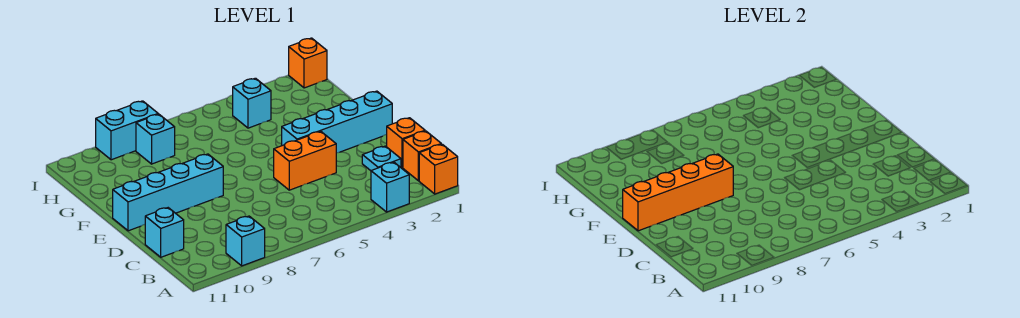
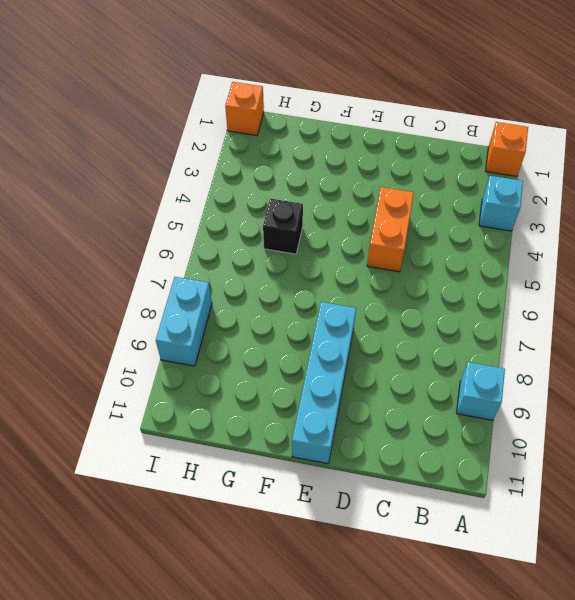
black brick G5 level 1 -> none
none -> orange brick B1 level 1
none -> orange brick C1 level 1
none -> cyan plate C2 level 1

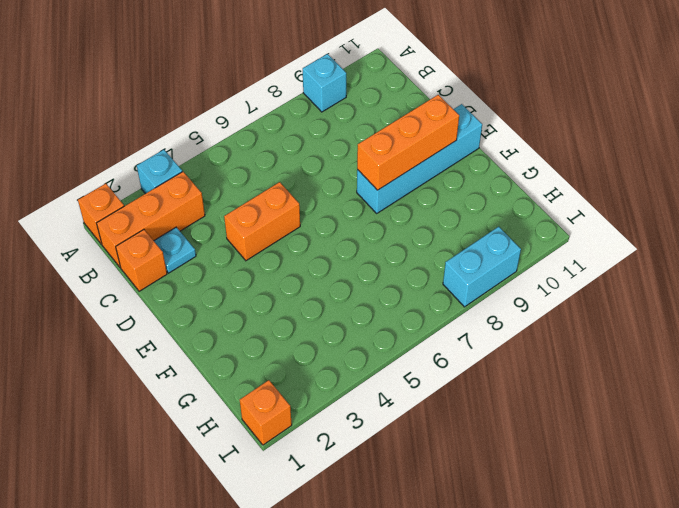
orange brick B1:B3 level 1 -> orange brick B1 level 1
orange brick E8:E10 level 2 -> orange brick E8:E11 level 2
none -> cyan brick C11 level 1
none -> cyan brick E1:E4 level 1
none -> cyan brick H4 level 1

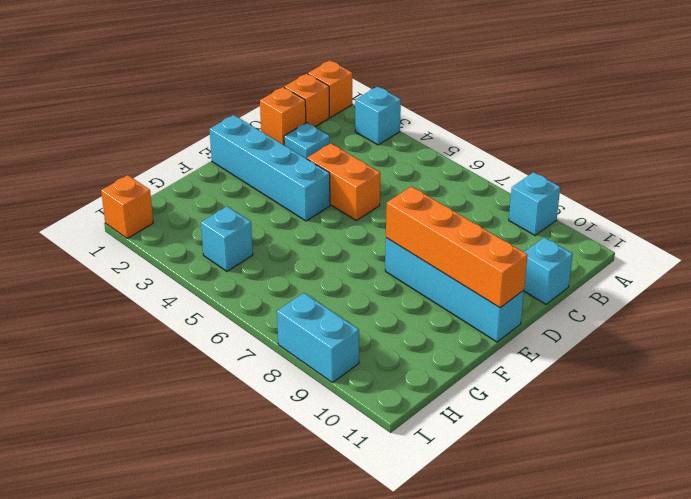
none -> cyan brick H8 level 1

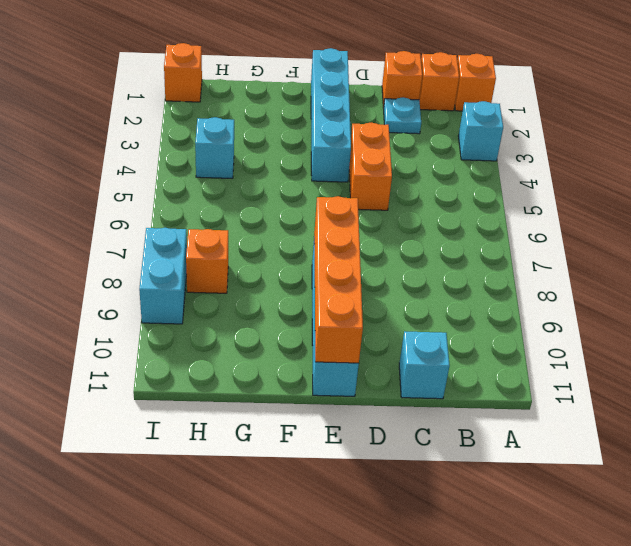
orange brick H8 level 1 -> cyan brick H8 level 1
none -> cyan brick A9 level 1

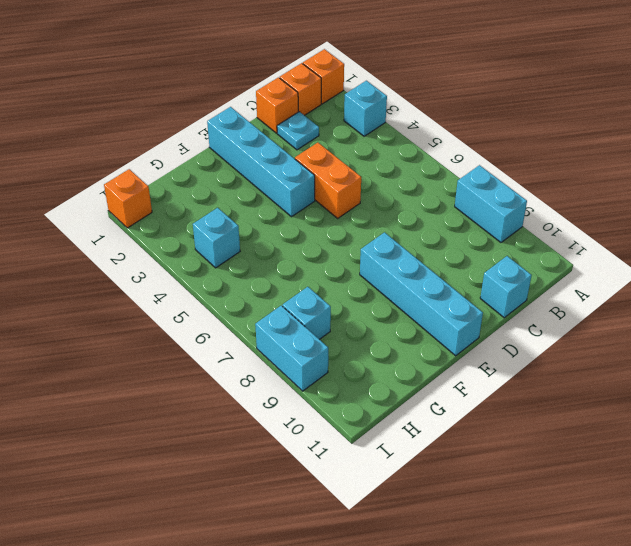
cyan brick A8:A9 level 1 -> cyan brick A9 level 1
none -> orange brick E8:E11 level 2

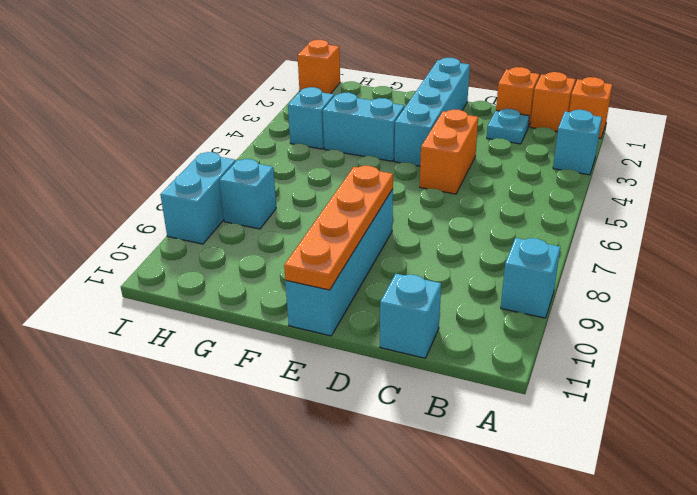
orange plate E8:E11 level 2 -> orange brick E8:E11 level 2
cyan brick F4:G4 level 1 -> none

